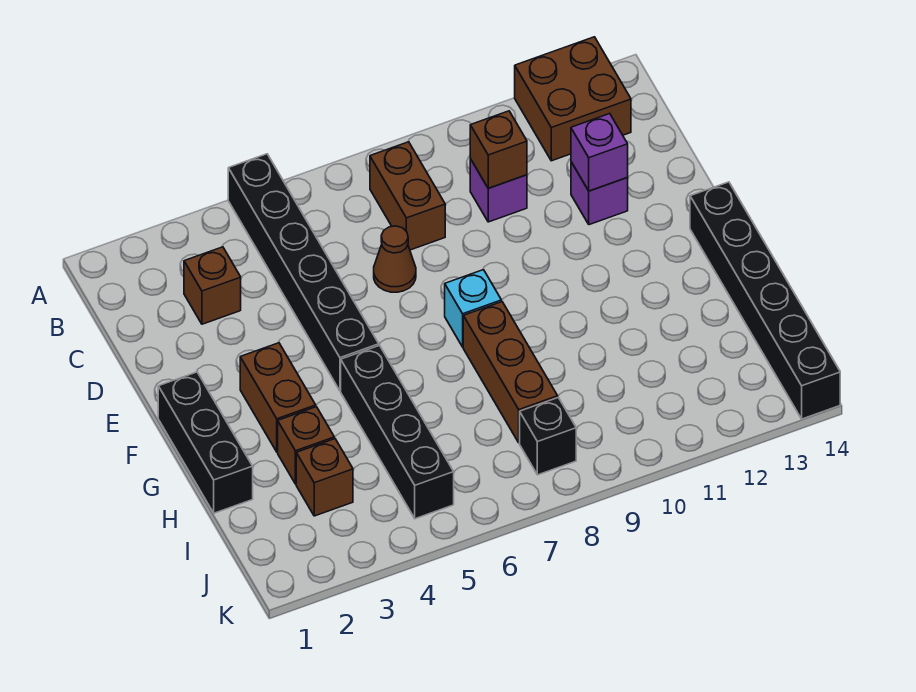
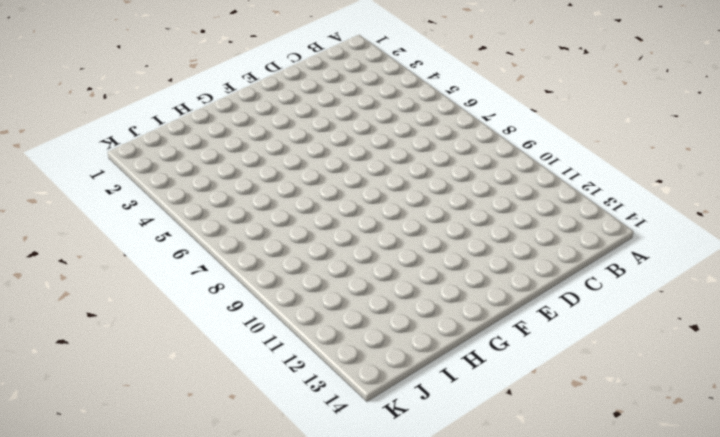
none -> black brick A5:F5 level 1
none -> brown brick A12:B13 level 1
none -> brown brick B8:C8 level 1

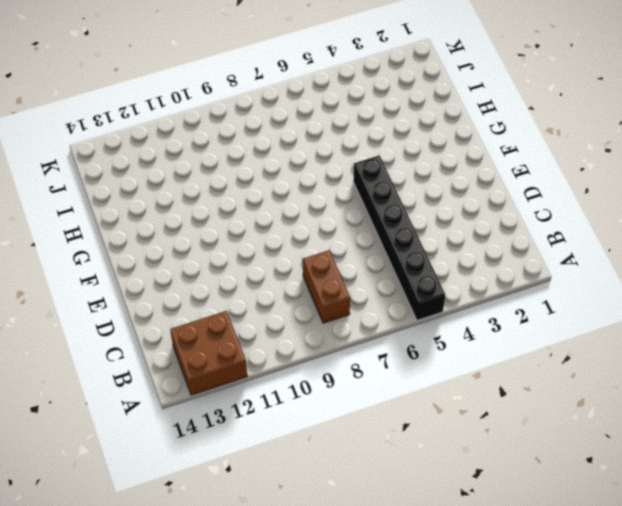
none -> brown brick C3 level 1
none -> purple brick C10 level 1
none -> brown cone D7 level 1

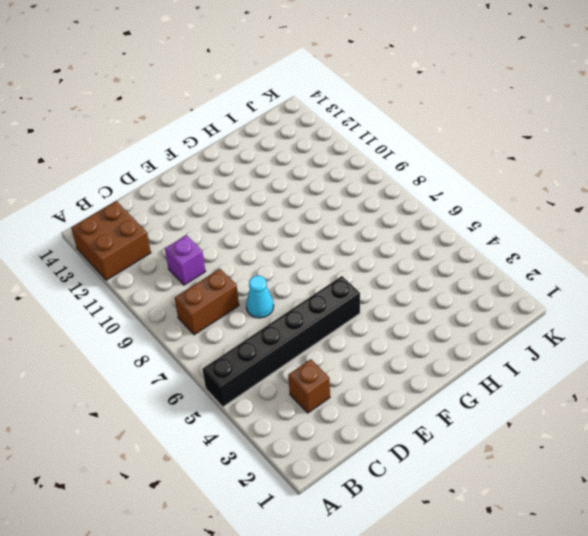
cyan cone D7 level 1 -> brown cone D7 level 1
none -> purple brick D12 level 1
none -> black brick F1:H1 level 1
none -> brown brick F3:G3 level 1

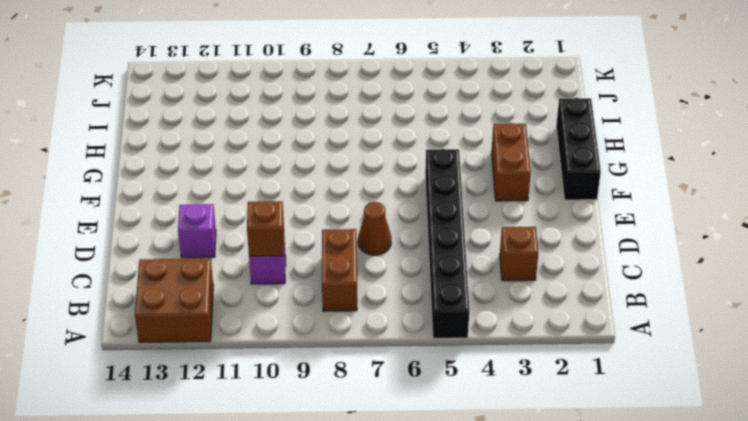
none -> cyan brick F8 level 1
none -> black brick F14:K14 level 1
none -> black brick G5:J5 level 1

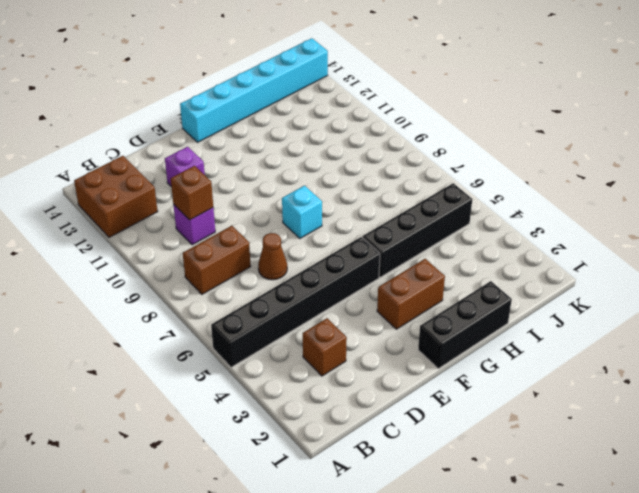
cyan brick F14:K14 level 1 -> black brick F14:K14 level 1
none -> brown brick G8:I8 level 1
none -> brown brick H3 level 1
none -> brown brick I3 level 1

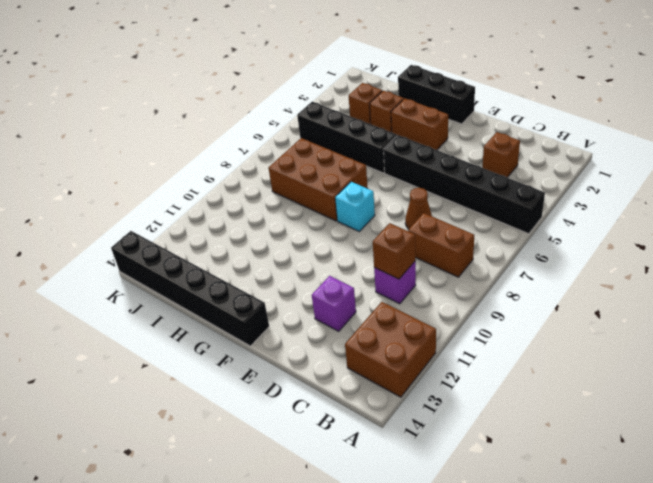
brown brick G7:I8 level 1 -> brown brick G8:I8 level 1
none -> black brick J8 level 1
none -> purple brick D12 level 2

